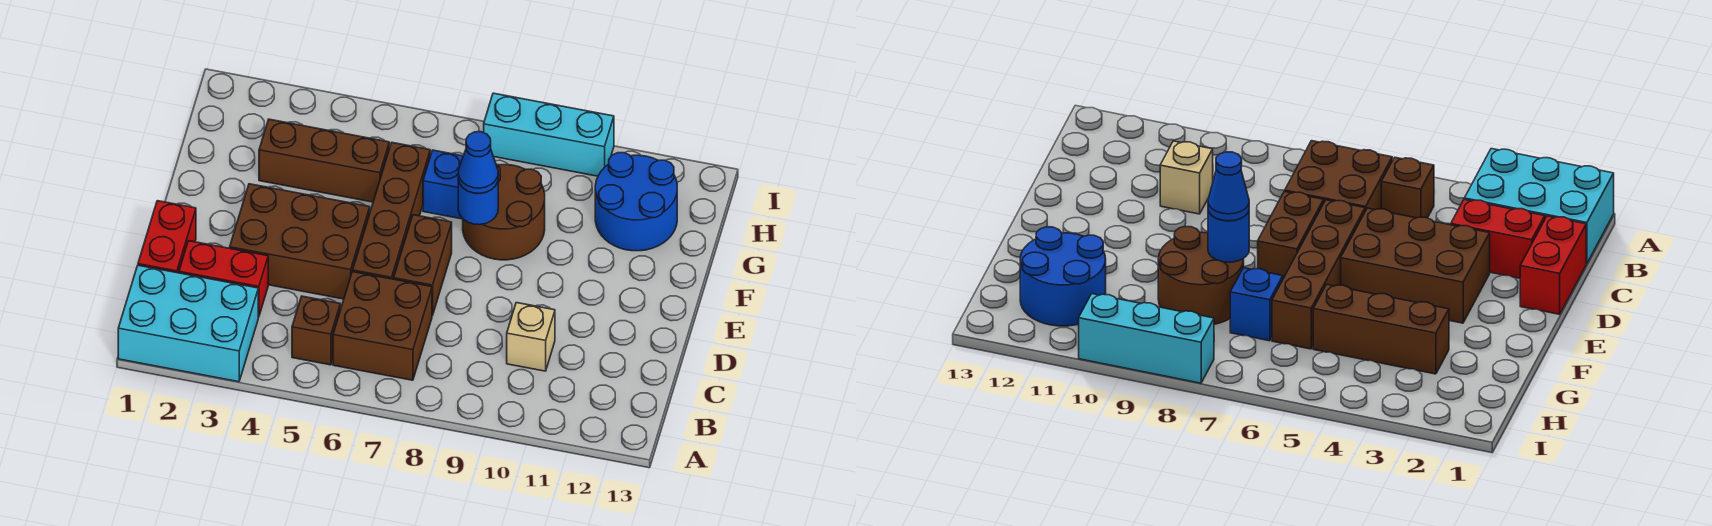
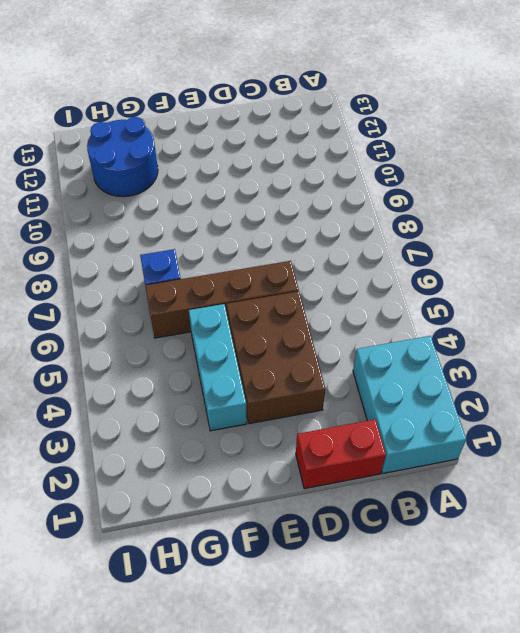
cyan brick F3:F5 level 1 -> cyan brick I8:I10 level 1
none -> brown brick B5 level 1
none -> brown brick B6:C7 level 1
none -> red brick C2:C3 level 1

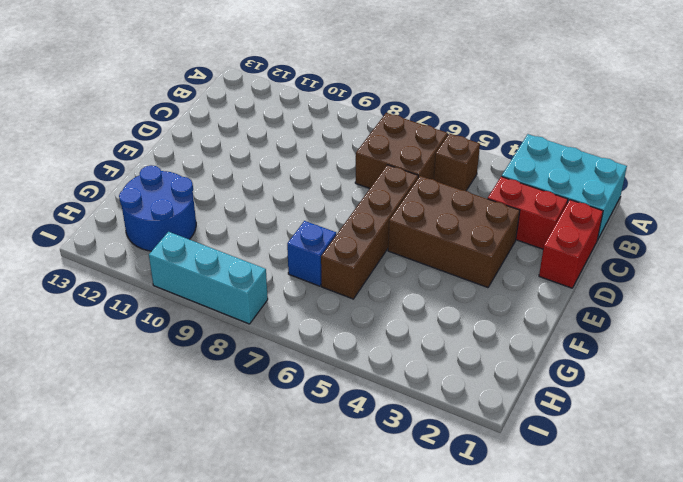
none -> tan brick C10 level 1
none -> brown brick D7:E7 level 1
none -> brown round brick F8:G9 level 1

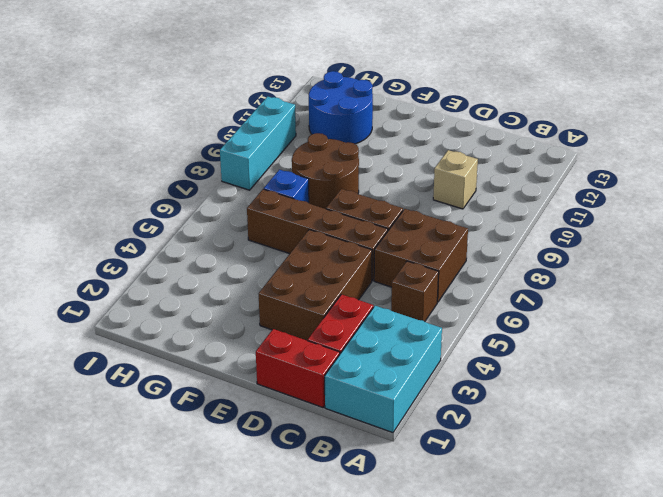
none -> brown brick G3:G5 level 1
none -> blue round brick F8 level 2
none -> blue cone F8 level 3

